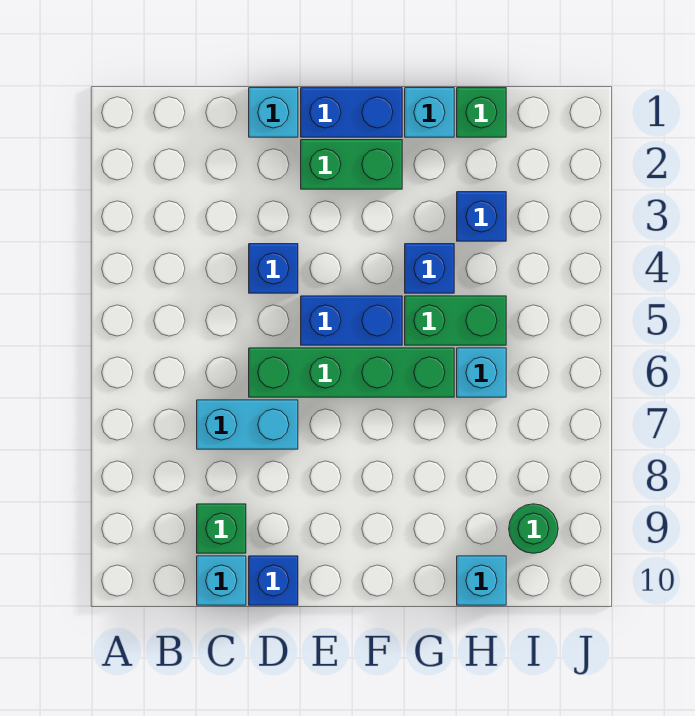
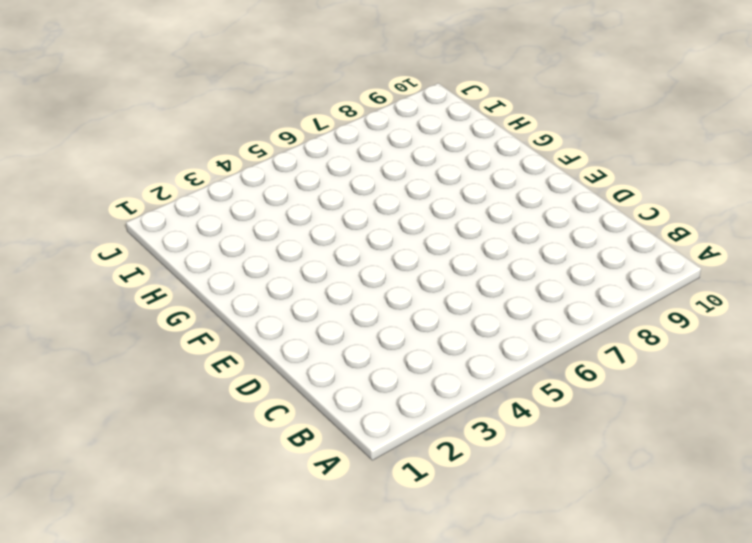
none -> cyan brick C7:D7 level 1
none -> green brick C9 level 1
none -> cyan brick C10 level 1

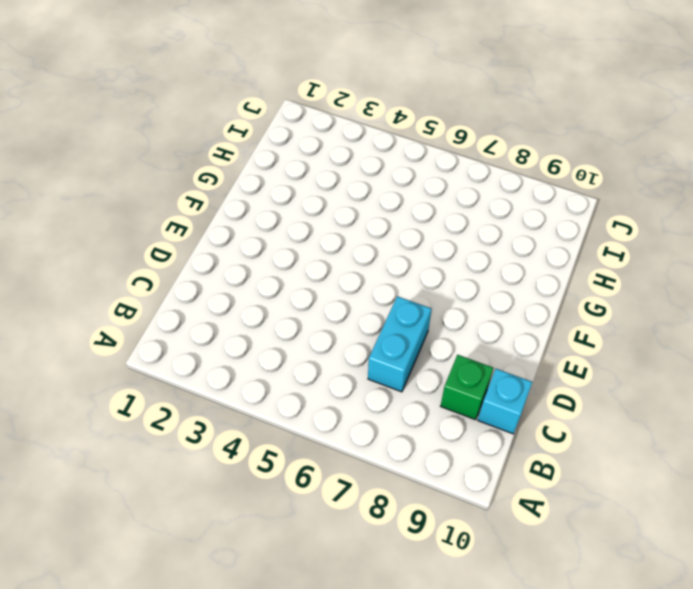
none -> cyan brick D1 level 1
none -> blue brick D4 level 1
none -> green brick D6:G6 level 1

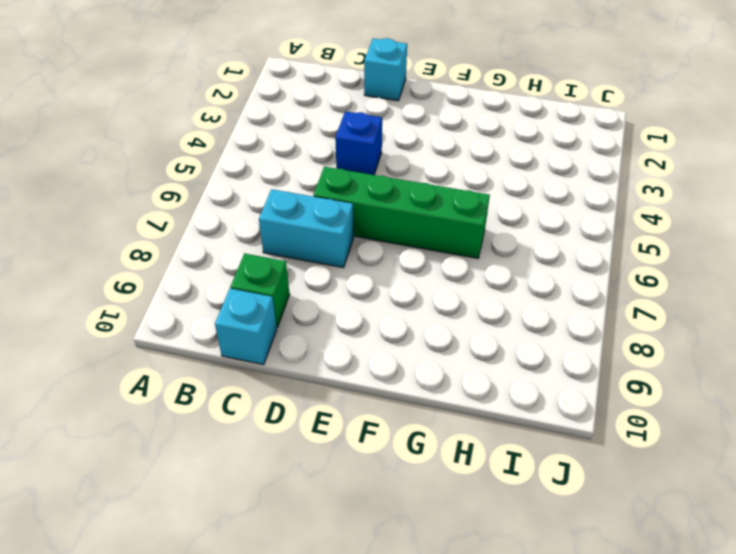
none -> blue brick D10 level 1
none -> blue brick E1:F1 level 1
none -> green brick E2:F2 level 1

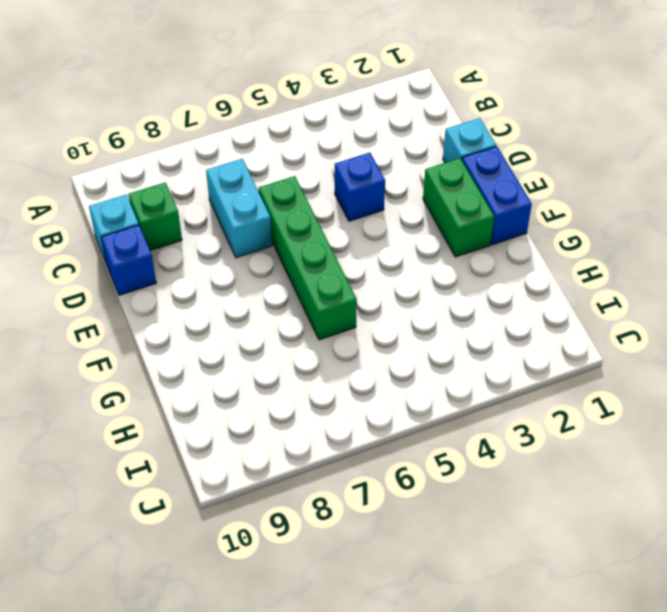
none -> blue brick E5:F5 level 1
none -> cyan brick G1 level 1
none -> blue brick G4 level 1

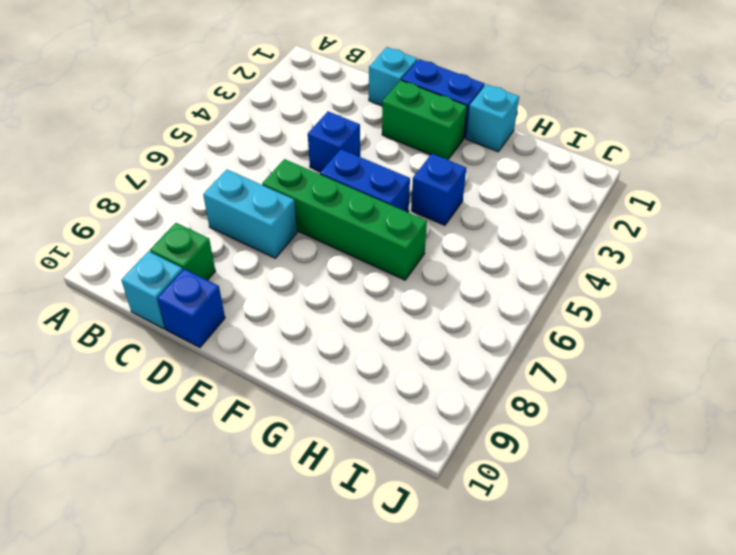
none -> green brick G5:H5 level 1
none -> green brick H1 level 1
none -> blue brick H3 level 1

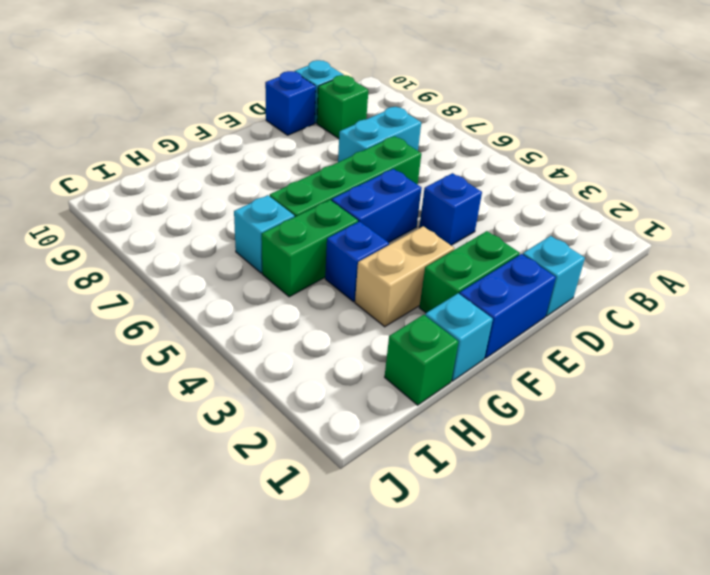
tan brick F3:G3 level 1 -> none
none -> blue brick H3 level 1
none -> cyan brick H10 level 1
none -> green round brick I9 level 1

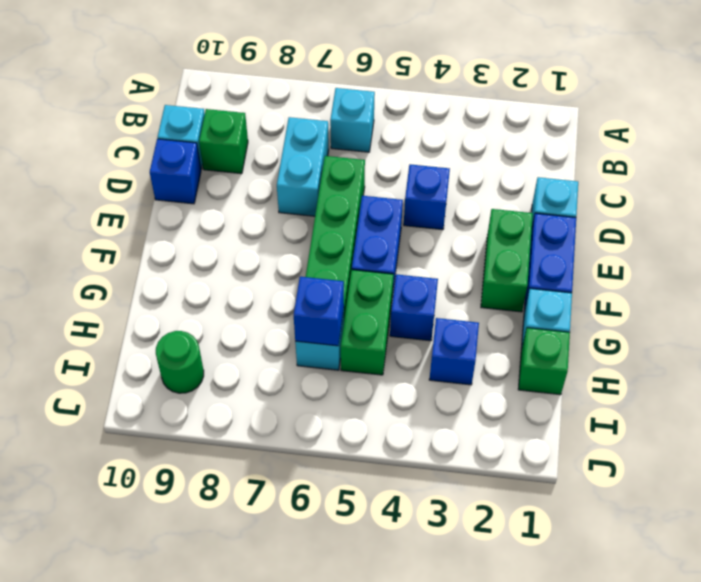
cyan brick B6 level 1 -> cyan brick H10 level 1
blue brick H6 level 2 -> none

